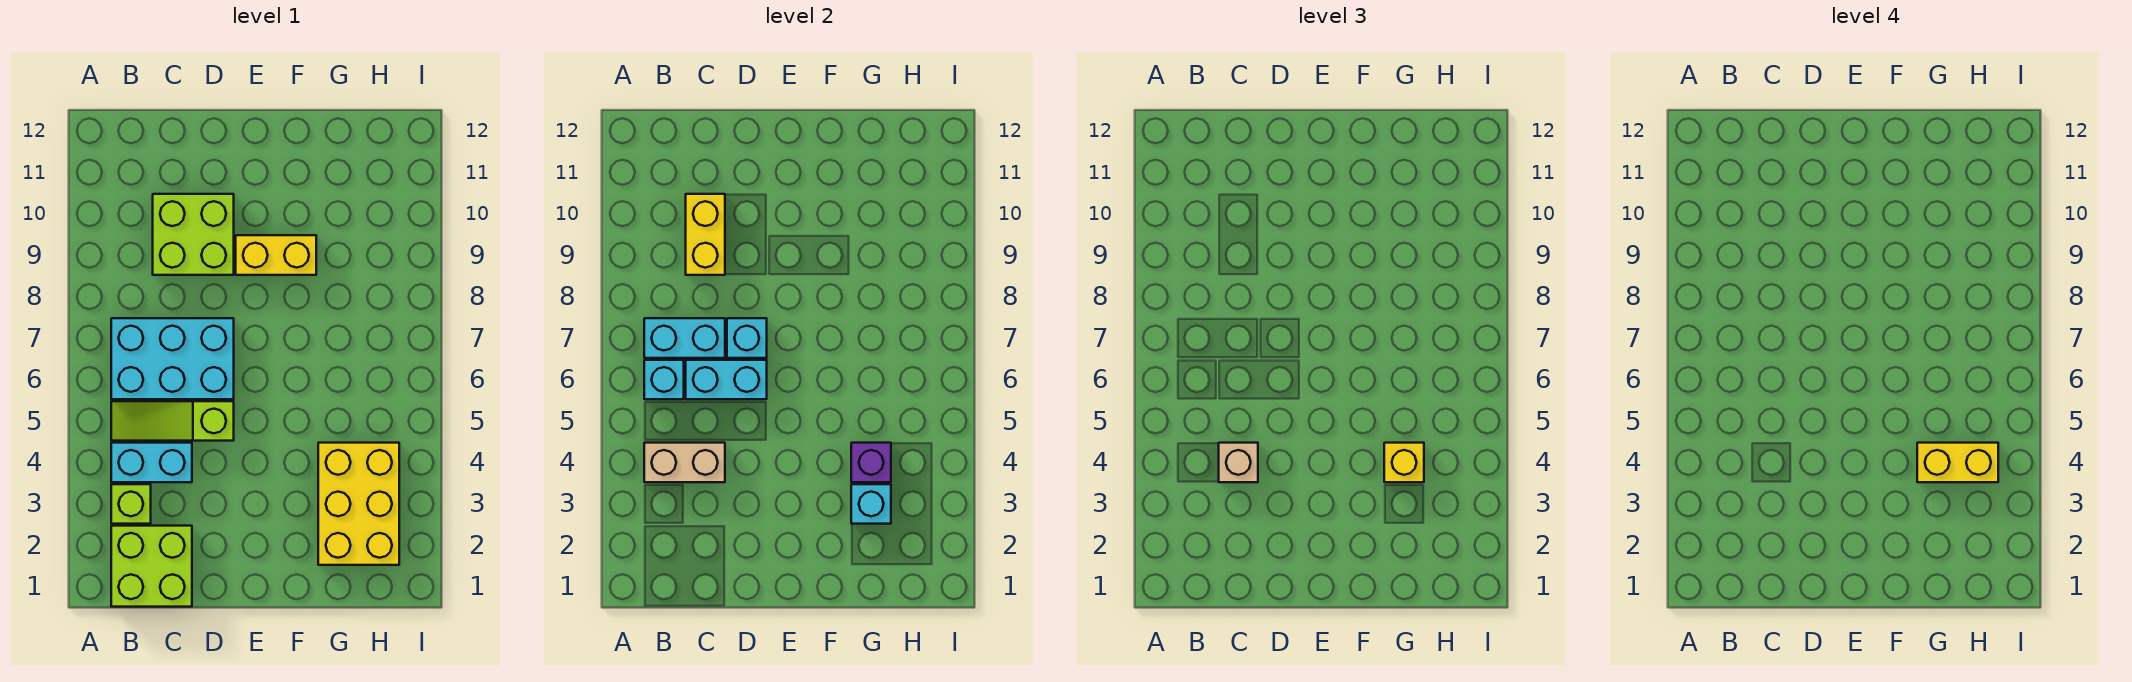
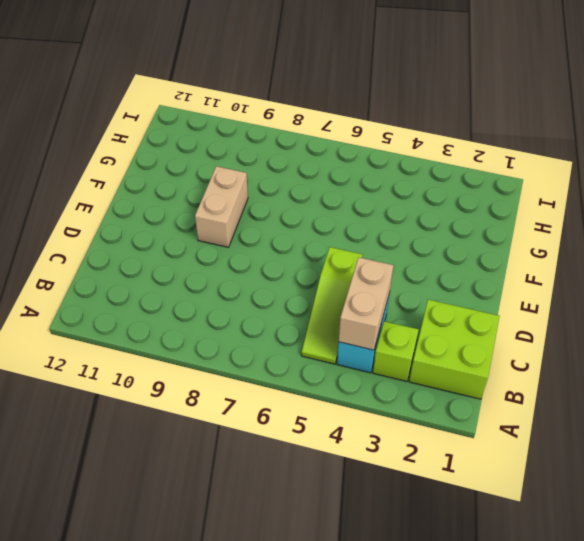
tan brick E9:F9 level 1 -> yellow brick E9:F9 level 1
none -> cyan brick B6:D7 level 1
none -> lime brick C9:D10 level 1
none -> yellow brick G2:H4 level 1

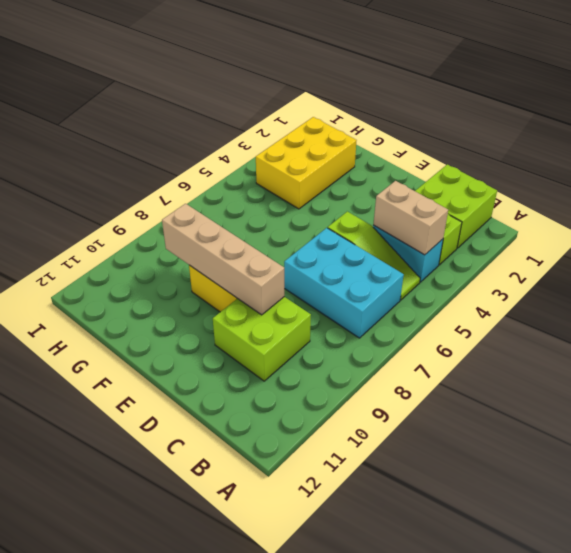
tan brick D9:G9 level 2 -> none
none -> cyan brick B6 level 2
none -> cyan brick B7:C7 level 2
none -> cyan brick C6:D6 level 2

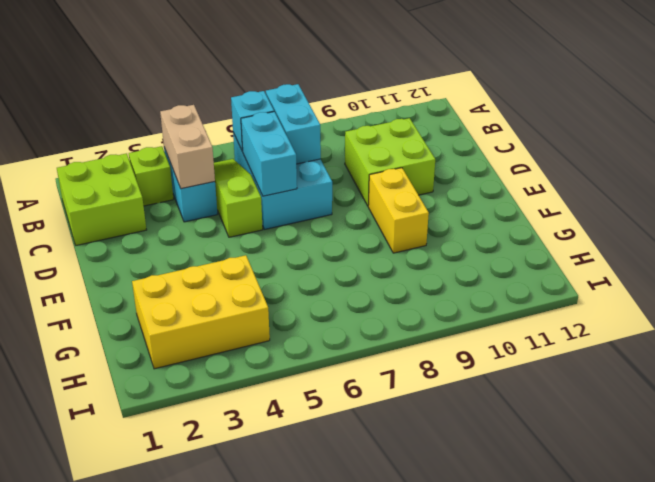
none -> yellow brick C9:C10 level 2
none -> cyan brick D7 level 2
none -> cyan brick G3 level 2

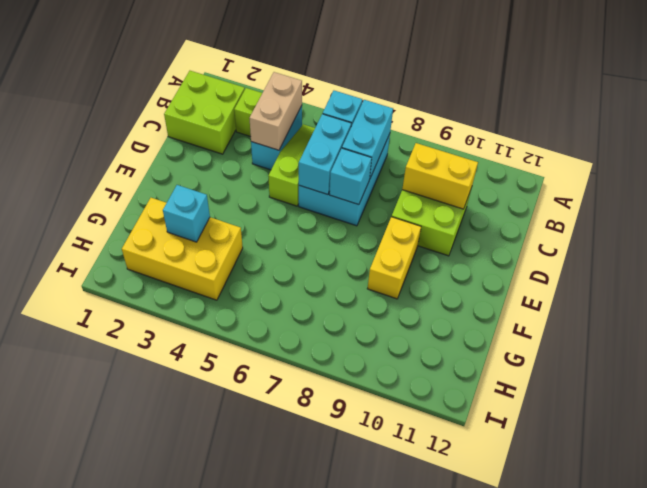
none -> purple brick G4 level 2
none -> tan brick C4 level 3
none -> yellow brick G4 level 3

